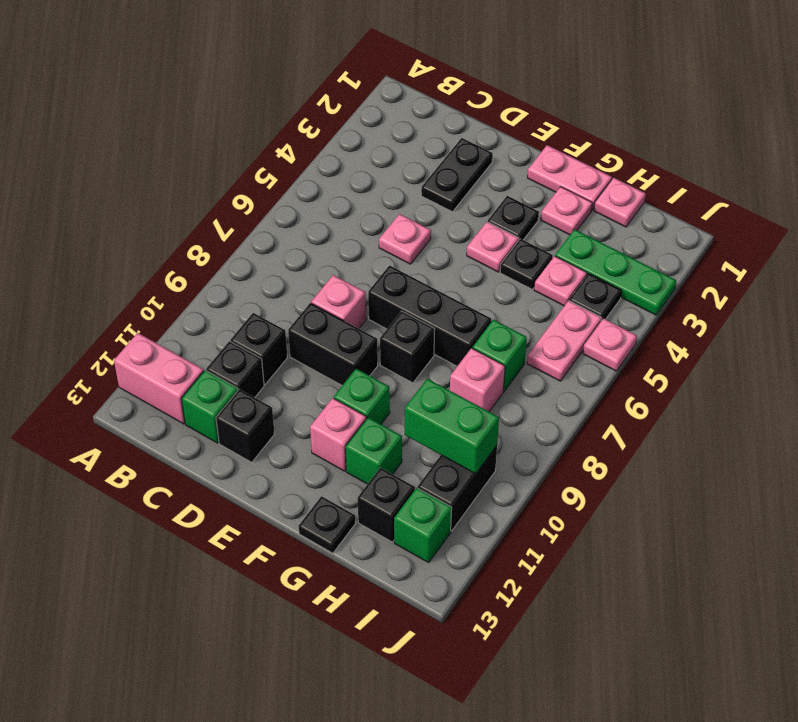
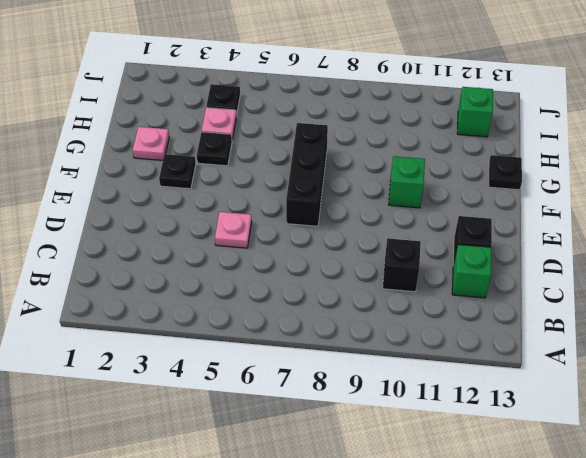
none -> pink brick A12:B12 level 1
none -> black brick C11 level 1
none -> black plate D2:D3 level 1
none -> pink brick D8 level 1

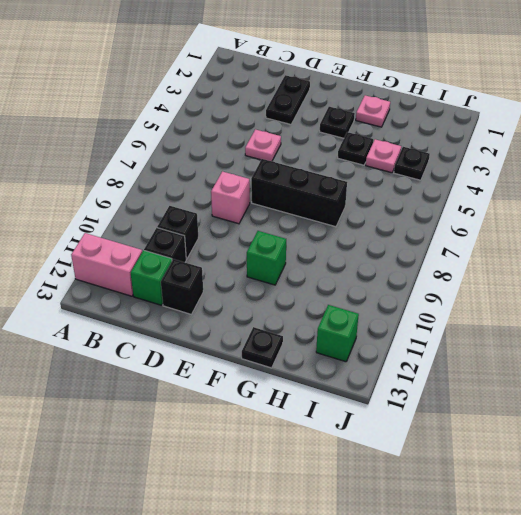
none -> black brick D9:E9 level 1
none -> pink plate F1:G1 level 1
none -> pink plate F4 level 1
none -> black brick F8 level 1

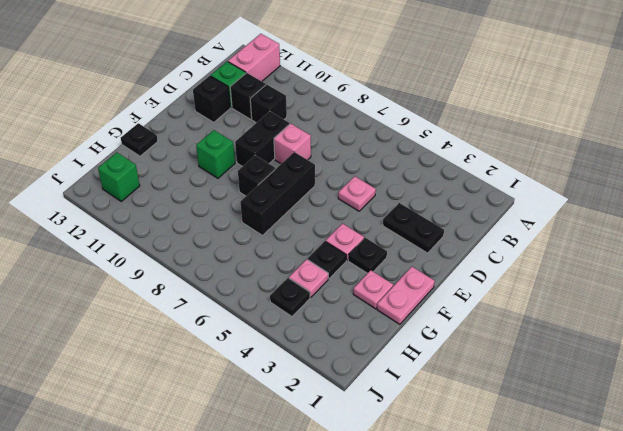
none -> pink brick F11 level 1
none -> green brick G11 level 1
none -> pink plate H1 level 1
none -> green plate H3:J3 level 1

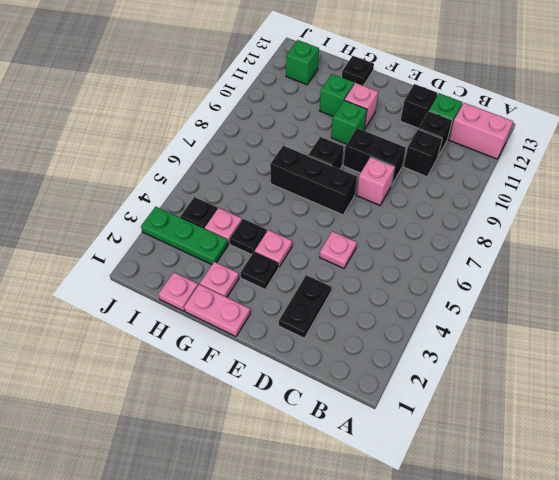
none -> green brick H7 level 1
none -> pink brick H8 level 1
none -> black brick H12 level 1
none -> pink plate I5:I6 level 1

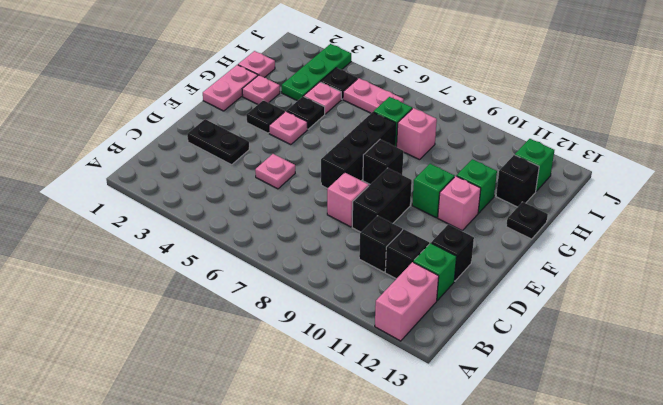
none -> black brick I10:I11 level 1
none -> pink plate J5 level 1
none -> green brick H10:I10 level 2

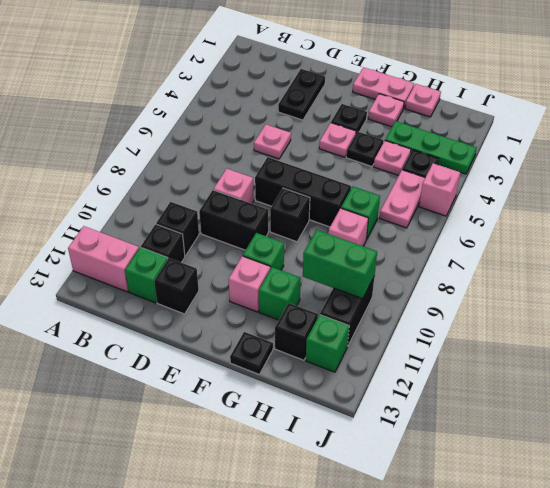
pink brick J5 level 1 -> pink plate J5 level 1

